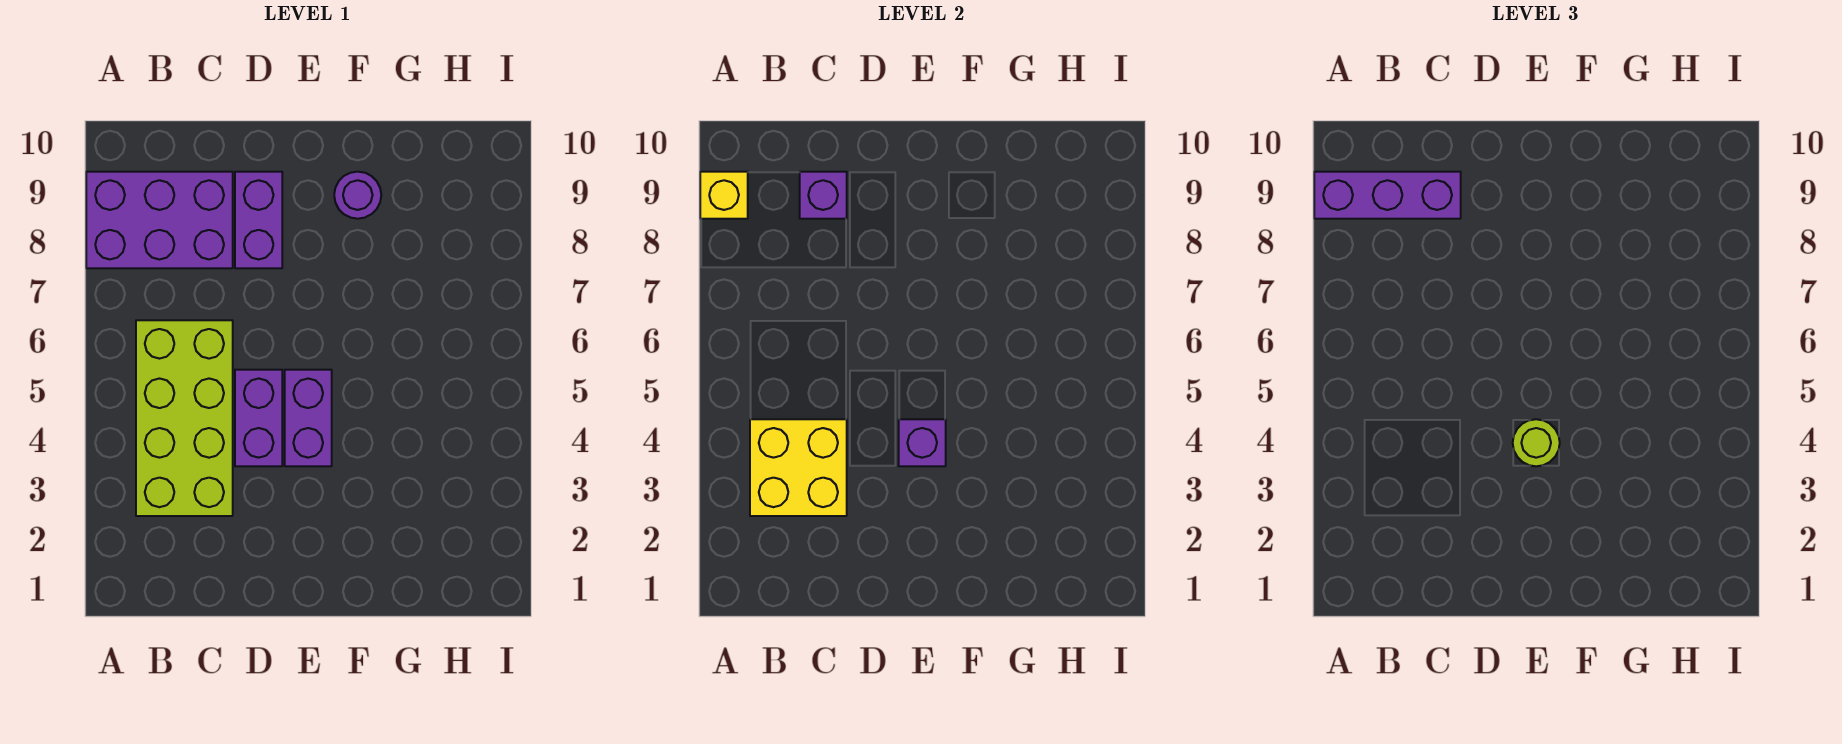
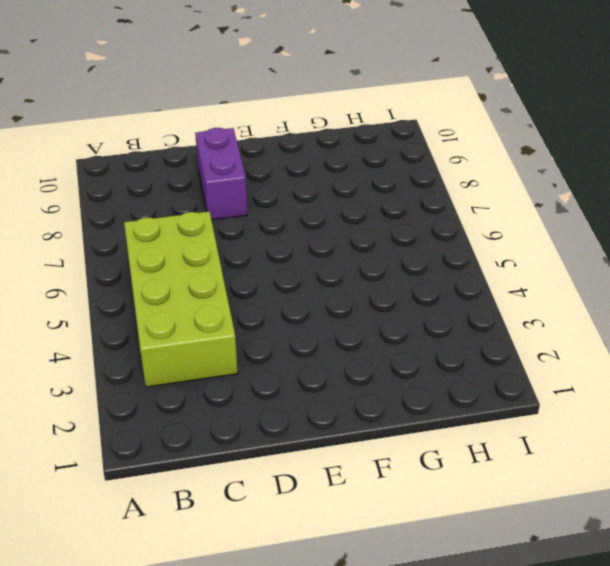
none -> purple brick A8:C9 level 1
none -> purple brick D4:D5 level 1
none -> purple brick E4:E5 level 1

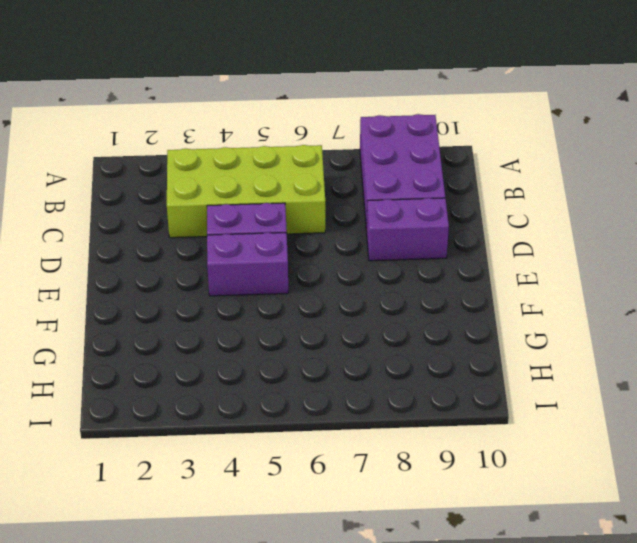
none -> purple round brick F9 level 1
none -> yellow brick A9 level 2
none -> yellow brick B3:C4 level 2

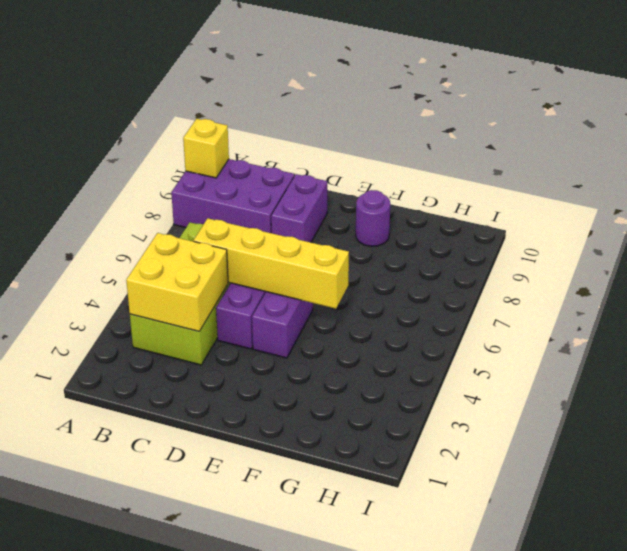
yellow brick C5:F5 level 2 -> none
none -> purple brick C9 level 2
none -> purple brick E4 level 2
none -> purple brick A9:C9 level 3

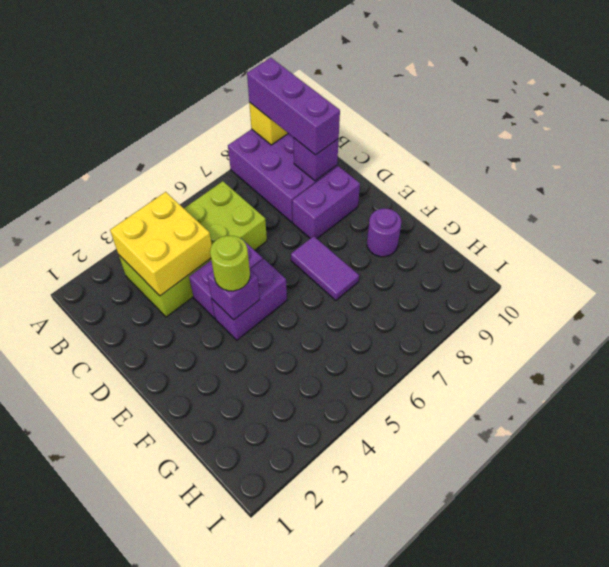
purple tile E7:F7 level 1 -> none

